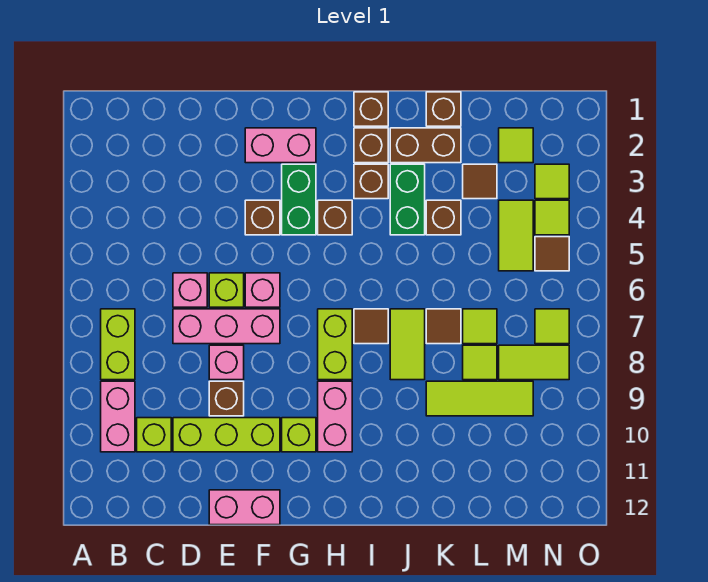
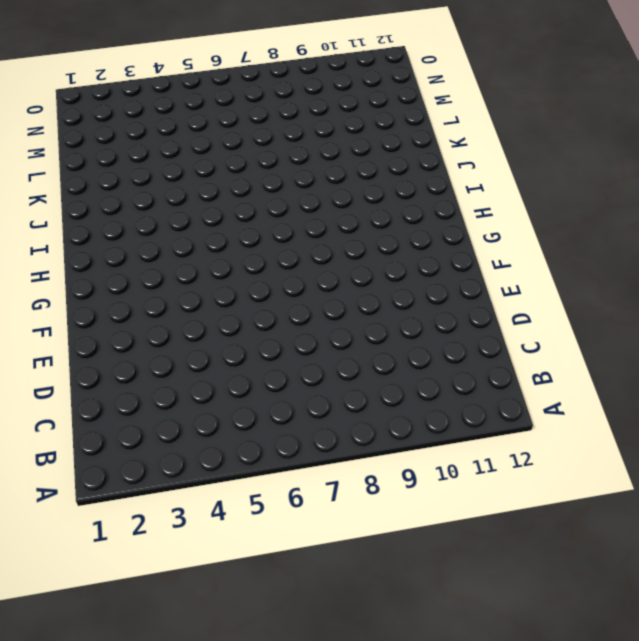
none -> lime brick B7:B8 level 1
none -> pink brick B9:B10 level 1
none -> lime brick C10 level 1
none -> pink brick D6 level 1

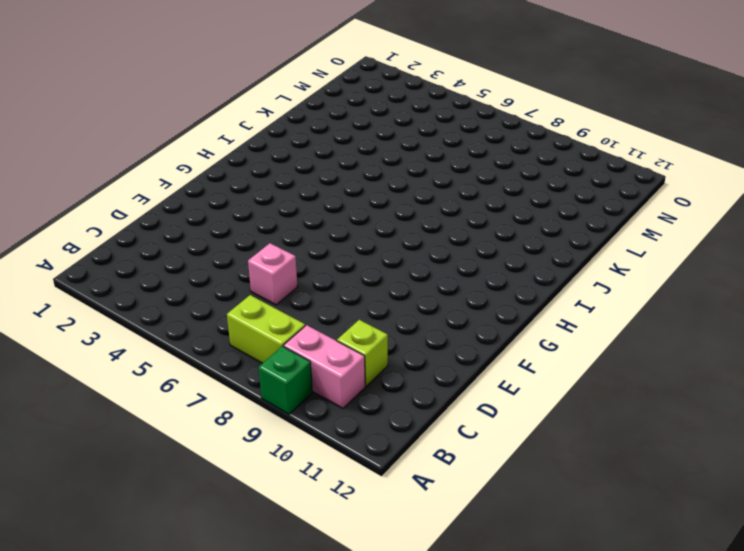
green brick A9 level 1 -> none
none -> pink brick D7:F7 level 1
none -> lime brick D10:F10 level 1
none -> lime brick E6 level 1
none -> pink brick E8 level 1

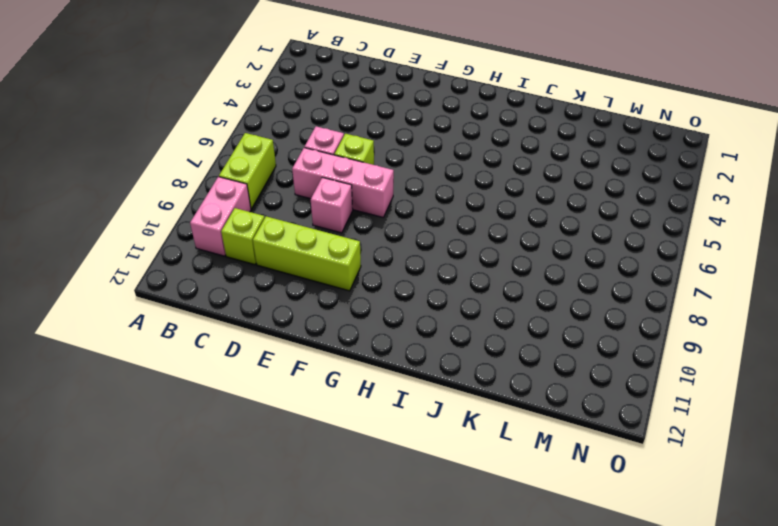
none -> brown brick E9 level 1
none -> pink brick E12:F12 level 1
none -> pink brick F2:G2 level 1
none -> brown brick F4 level 1

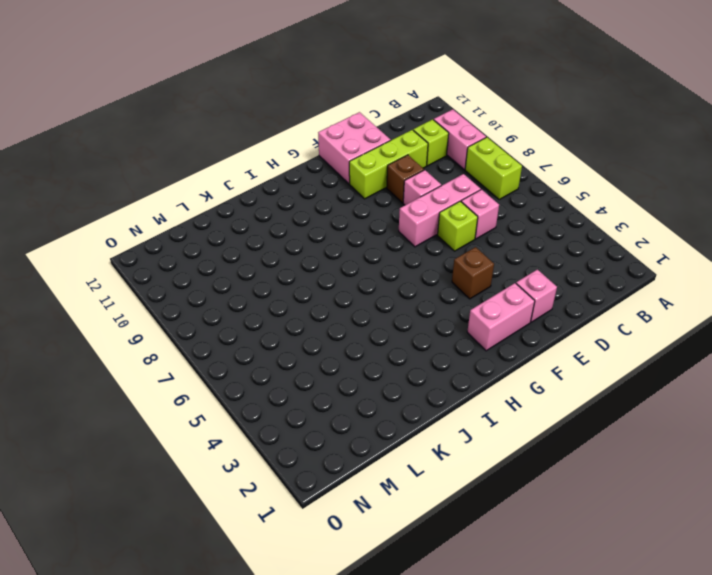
pink brick E2 level 1 -> pink brick F6 level 1
pink brick E11:F12 level 1 -> pink brick E12:F12 level 1
none -> green brick G3:G4 level 1
none -> lime brick G10 level 1
none -> brown brick H4 level 1
none -> lime brick H7:H8 level 1

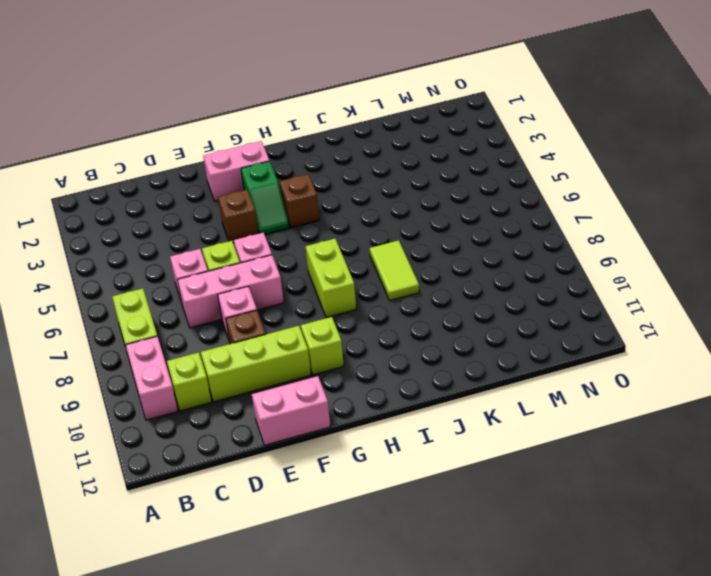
green slope G3:G4 level 1 top 3 -> green brick G3:G4 level 1
none -> pink brick H9:H10 level 1
none -> brown brick I1 level 1
none -> brown brick I2 level 1
none -> brown brick I3 level 1

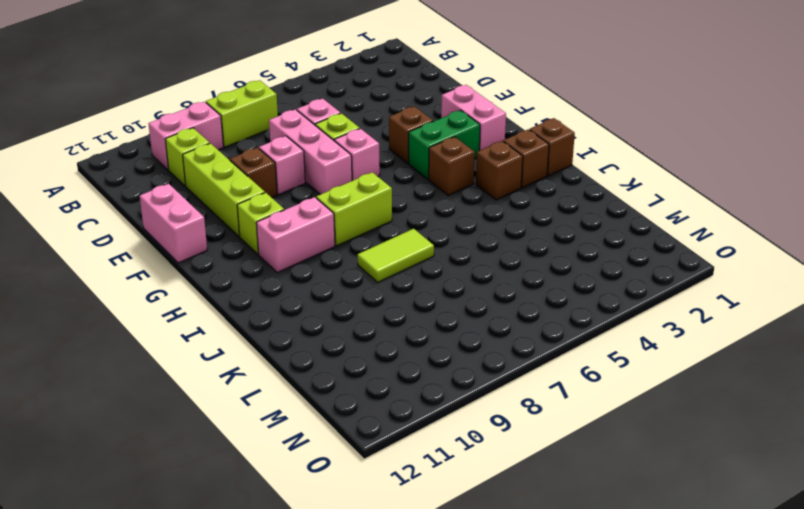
none -> brown tile I7 level 1
none -> brown brick J2:K2 level 1
none -> green brick J3:J4 level 1
none -> brown brick K1 level 1

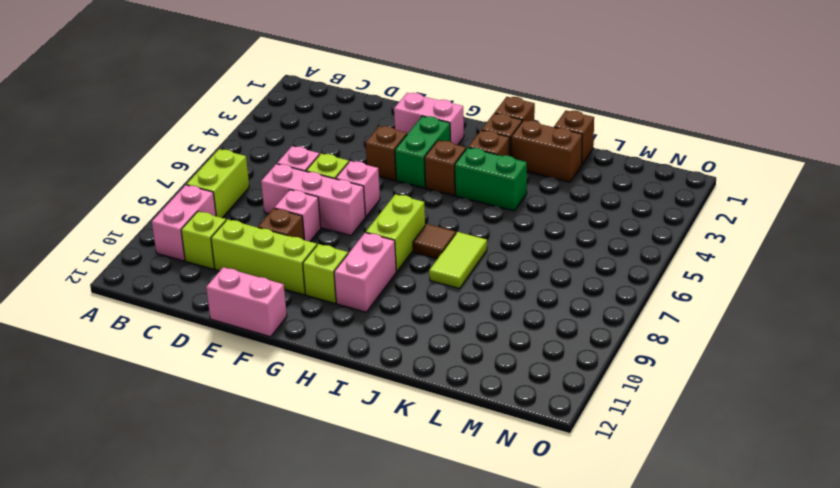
green brick I4:J4 level 1 -> green brick J3:J4 level 1
none -> brown brick K4 level 1
none -> brown tile K7 level 1
none -> lime tile K9:M9 level 1
none -> brown tile L3 level 1

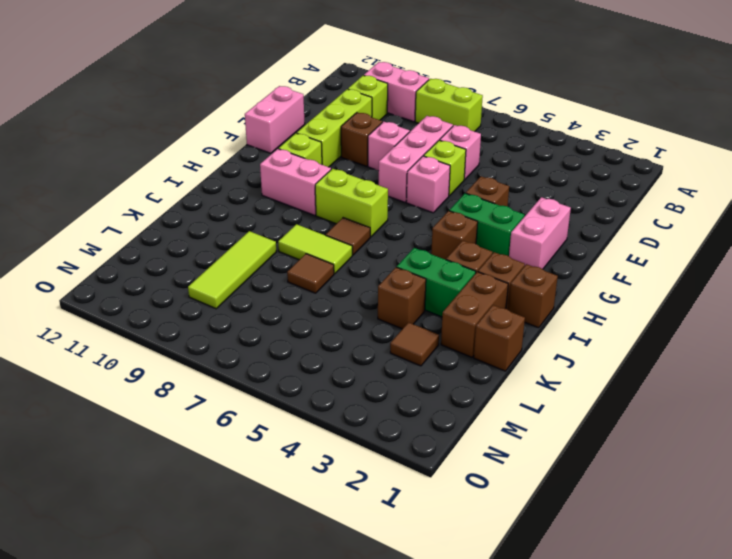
none -> lime tile L7 level 1
none -> lime tile L8 level 1
none -> lime tile M2 level 1
none -> lime tile M4:M5 level 1

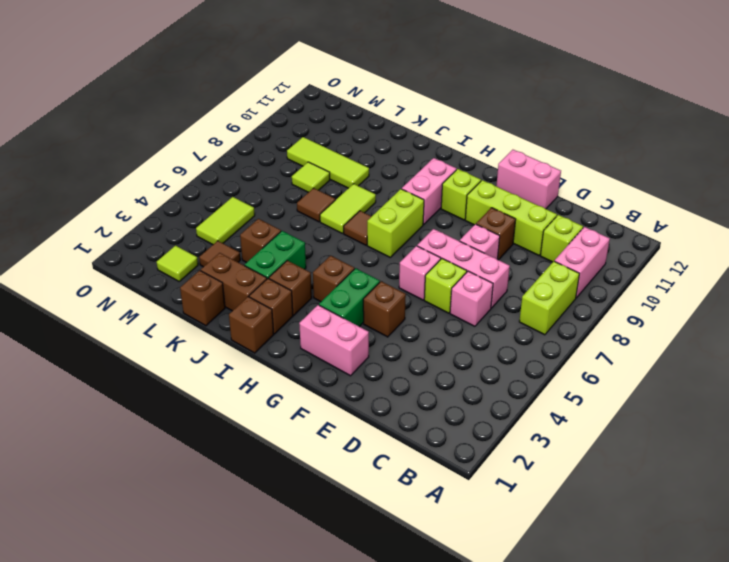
none -> lime tile L7 level 1
none -> lime tile M8:N8 level 1
none -> lime tile N3 level 1
none -> lime tile N4 level 1

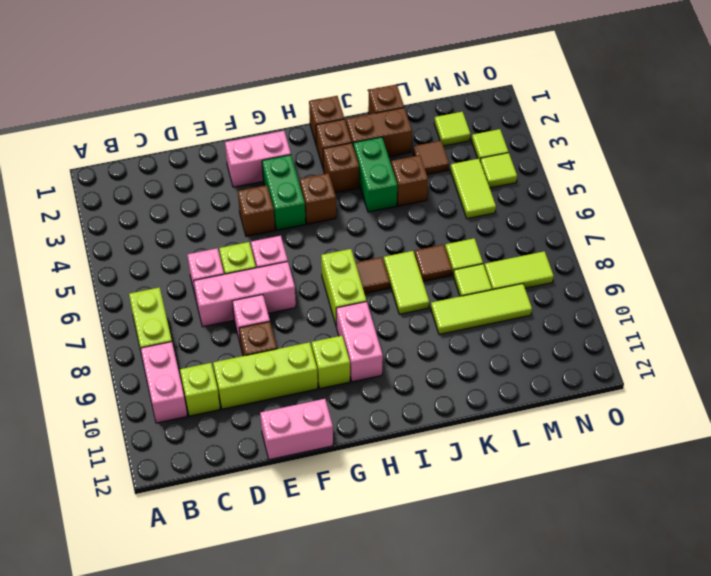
none -> brown tile N5 level 1
none -> lime tile N7 level 1

